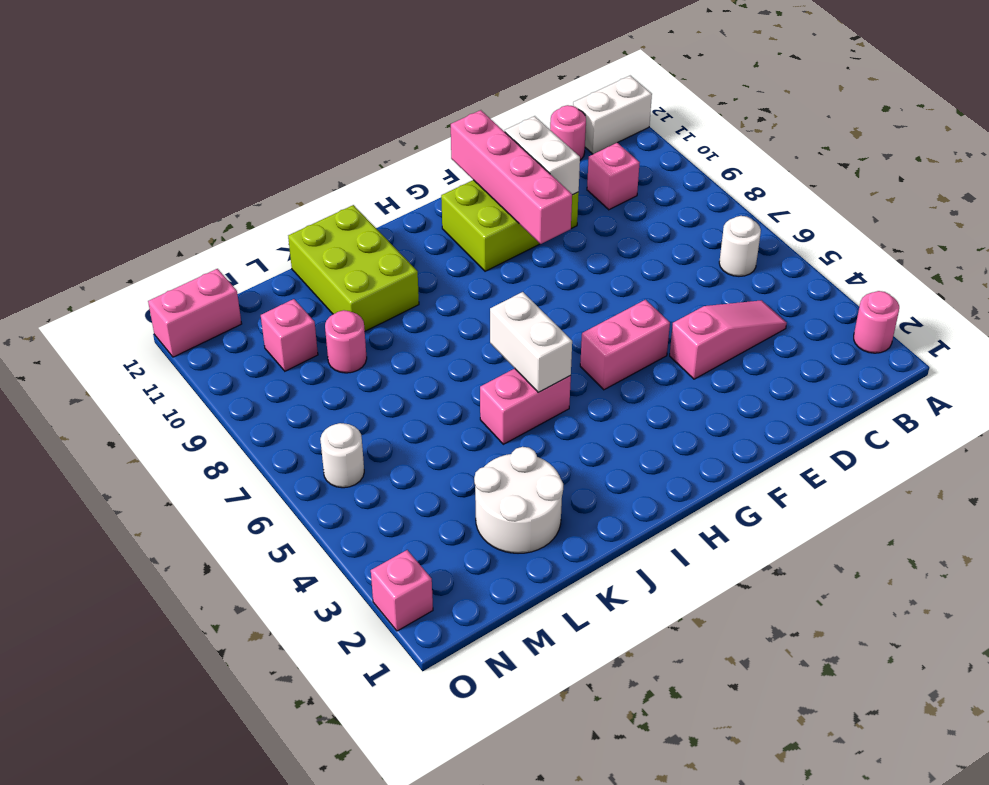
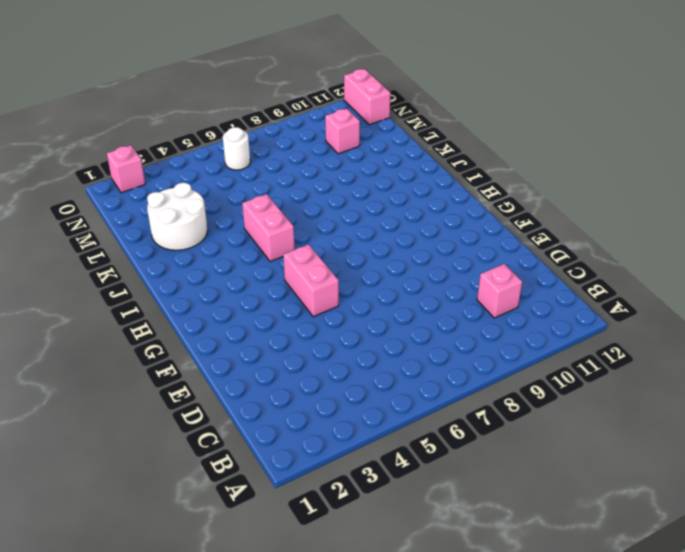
none -> pink round brick A2 level 1
none -> white brick A12:B12 level 1
none -> white round brick B6 level 1

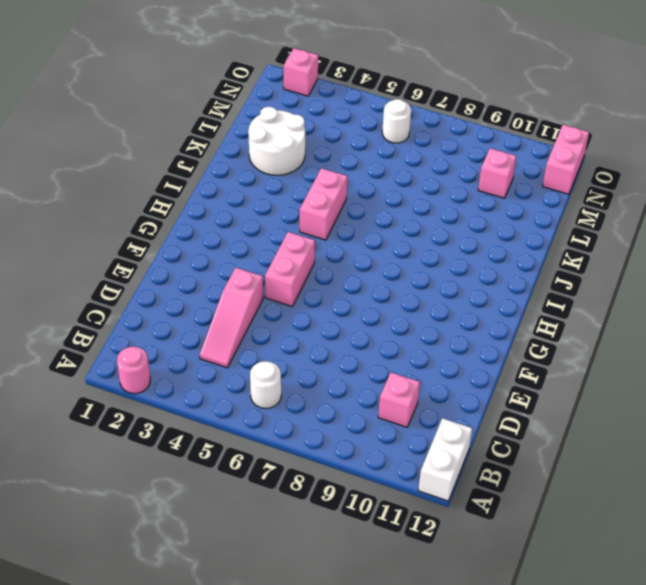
none -> pink round brick C12 level 1
none -> lime brick E10:G11 level 1
none -> lime brick J10:K12 level 1

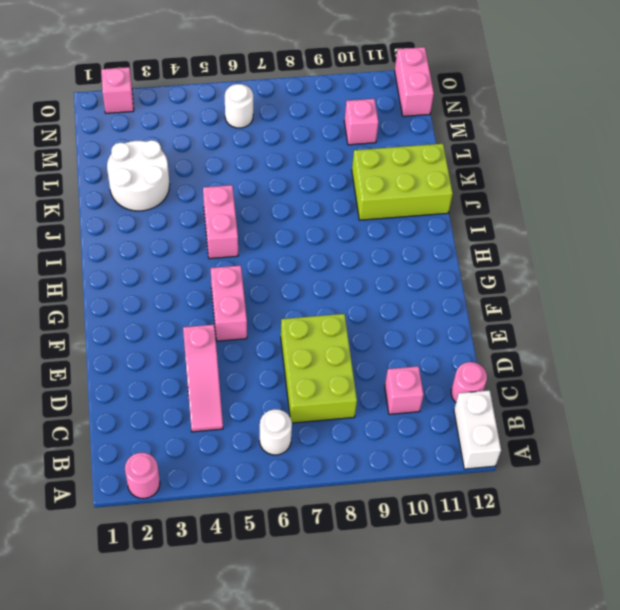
lime brick C7:E8 level 1 -> lime brick E10:G11 level 1
none -> pink round brick L9 level 1
none -> white brick E10:E11 level 2
none -> pink brick F9:F12 level 2

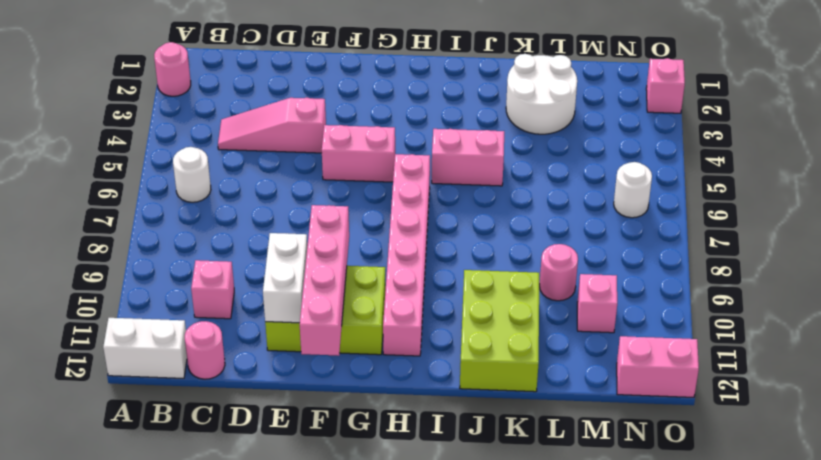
pink brick H6:H11 level 1 -> none
none -> white brick I5:I6 level 2

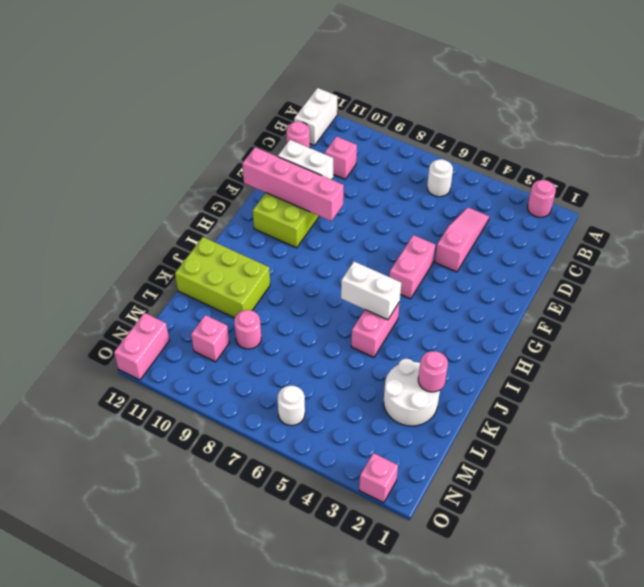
pink round brick K2 level 2 -> none

